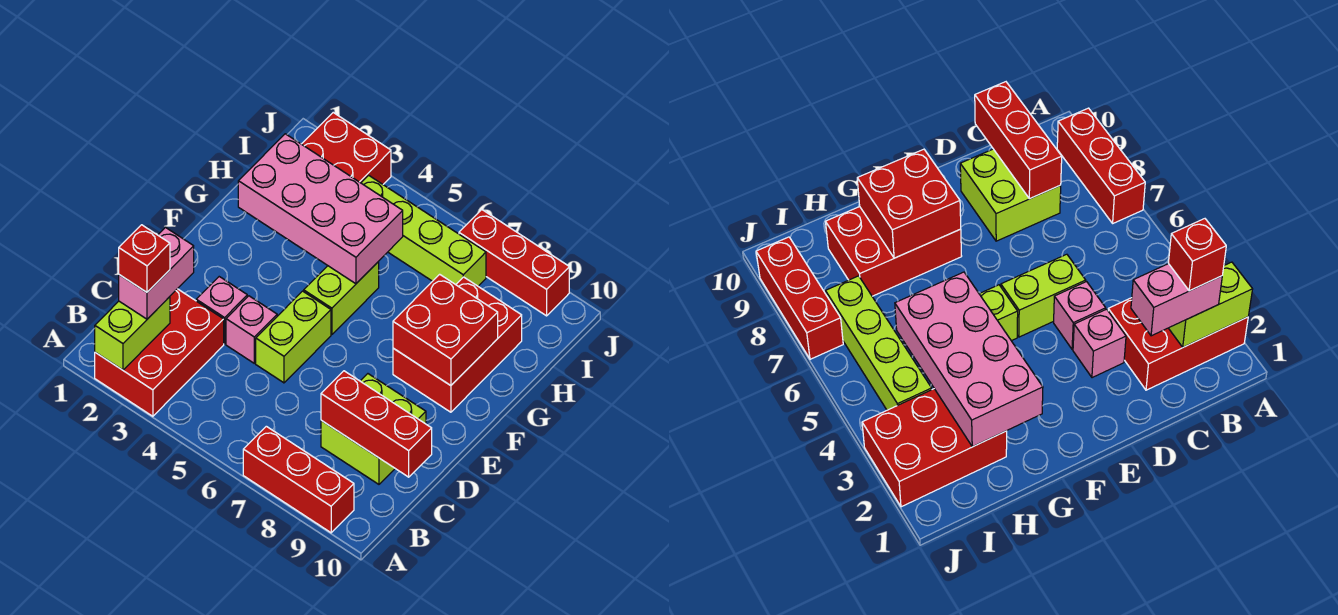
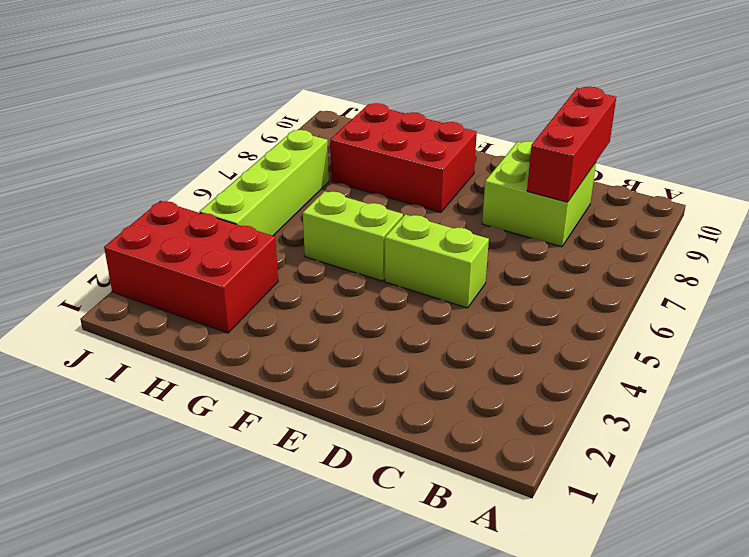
none -> red brick A2:C3 level 1
none -> red brick A7:A9 level 1
none -> pink brick D3 level 1

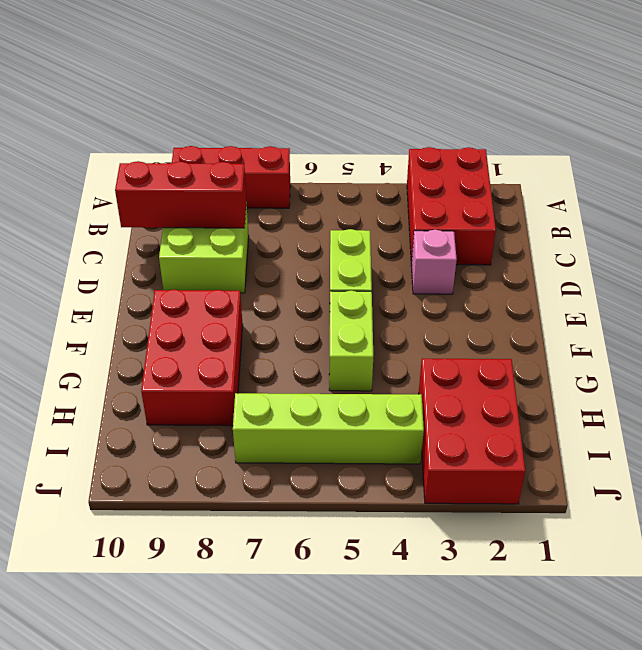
none -> pink brick D4 level 1
none -> red brick J7:J9 level 1
none -> lime brick A2:B2 level 2

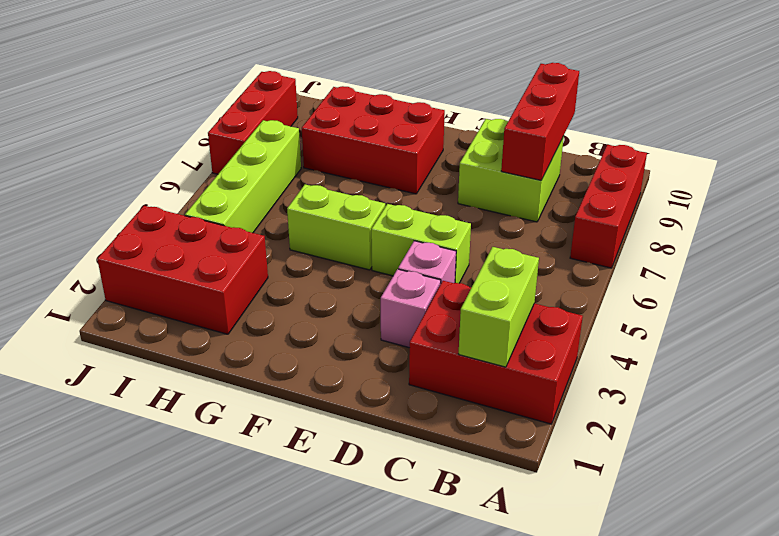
lime brick B2:B3 level 2 -> lime brick A2:B2 level 2
none -> red brick F8:G9 level 2
none -> pink brick G2:H5 level 2
none -> pink brick B2:C2 level 3

